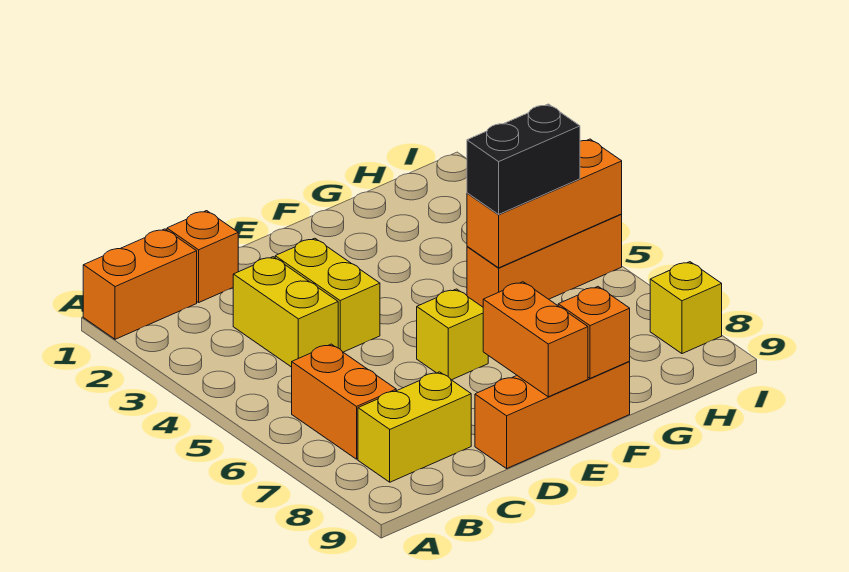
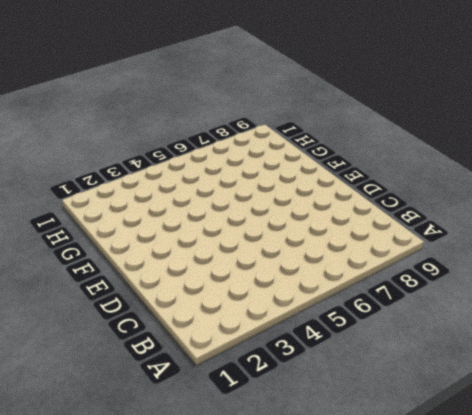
none -> orange brick A1:B1 level 1
none -> orange brick B6:B7 level 1
none -> yellow brick B8:C8 level 1

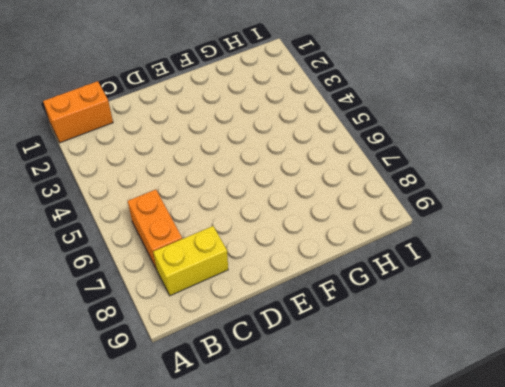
none -> orange brick C1 level 1
none -> yellow brick C3:C4 level 1
none -> yellow brick D3:D4 level 1

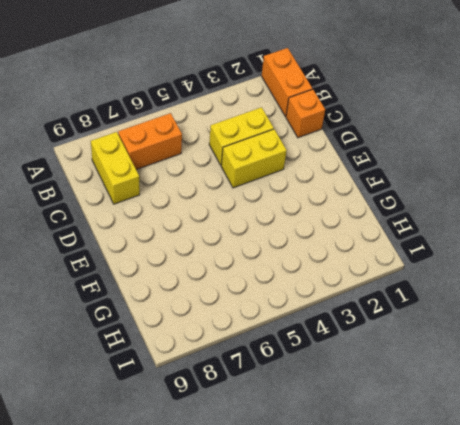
none -> orange brick D9:F9 level 1
none -> yellow brick E6 level 1
none -> orange brick G5:I5 level 1

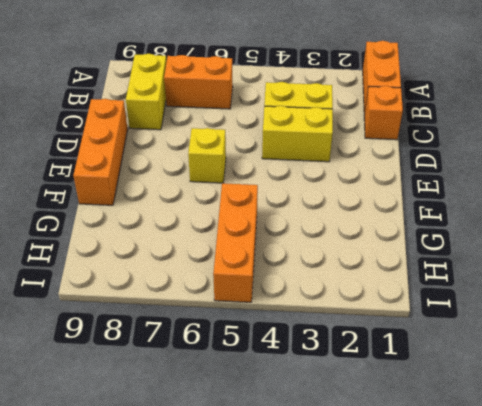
none -> yellow brick I8 level 1
none -> orange brick E8:E9 level 2
none -> orange brick F9 level 2

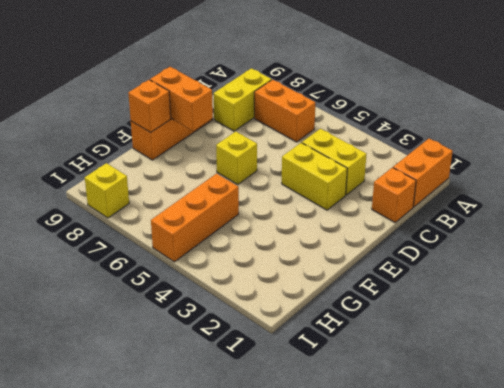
none -> orange brick G5:I5 level 2
none -> black brick G5:H5 level 3

